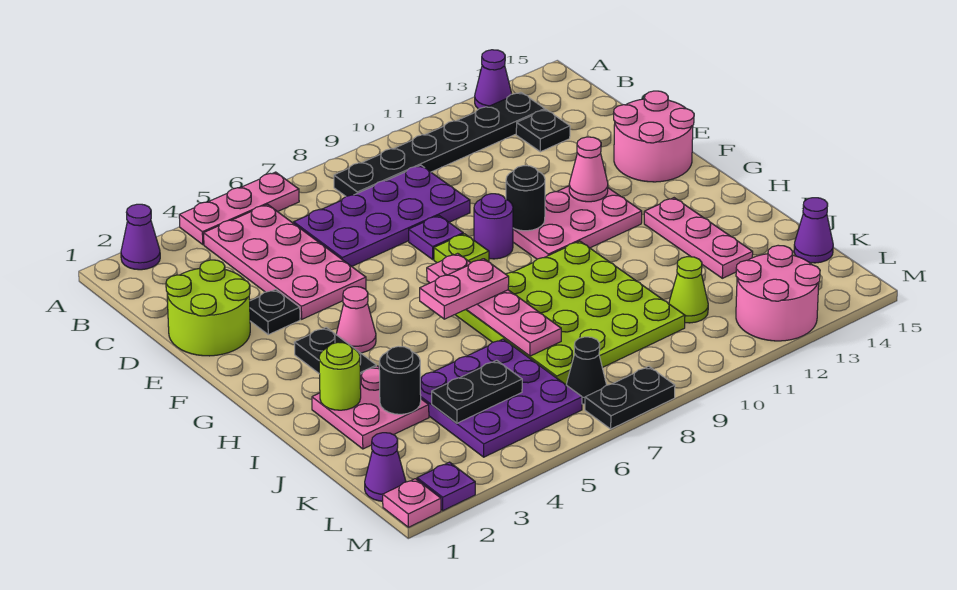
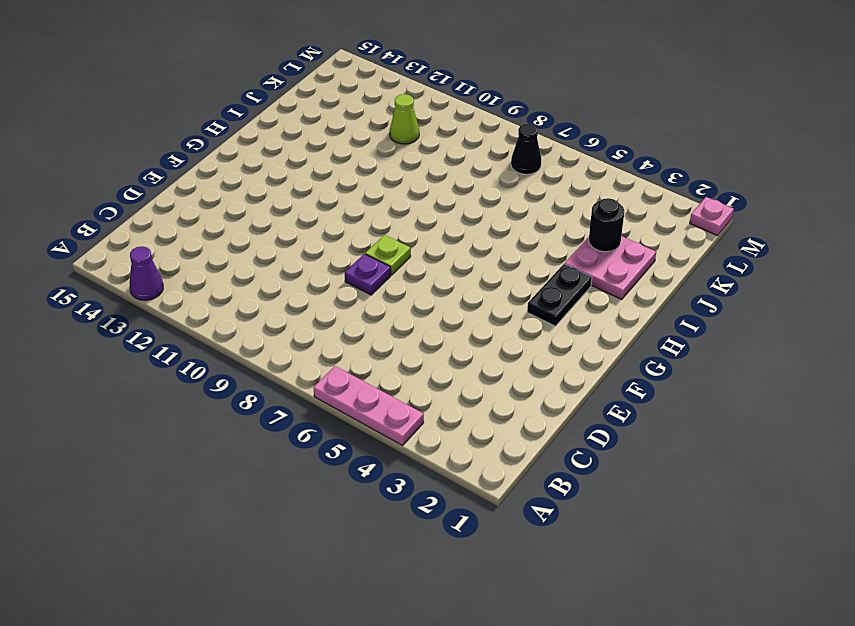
none -> purple cone A2 level 1
none -> pink plate B4:E5 level 1
none -> black plate B8:B13 level 1
none -> purple plate C6:D9 level 1

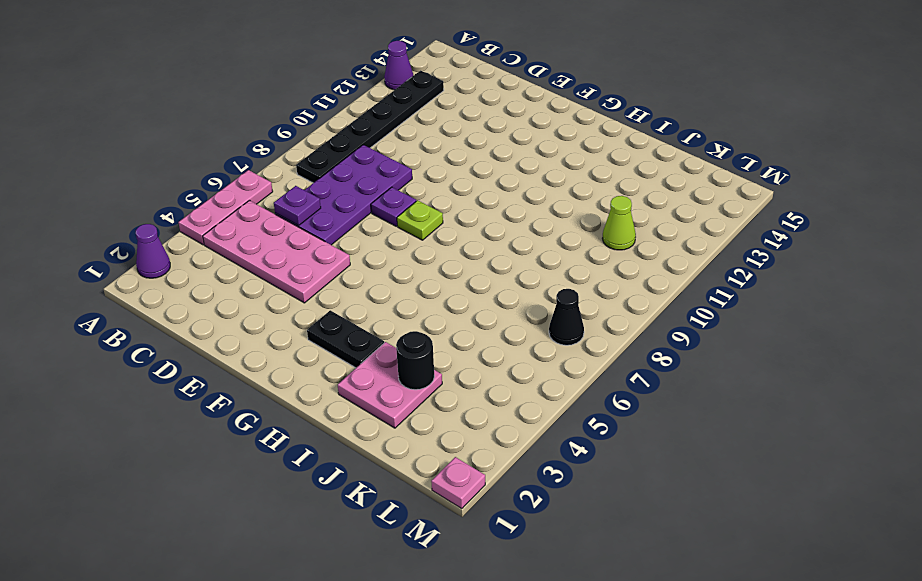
purple plate C6 level 2 -> purple plate M2 level 1
none -> black plate C13 level 1
none -> lime round brick D1:E2 level 1
none -> black plate E3 level 1
none -> pink round brick E14:F15 level 1

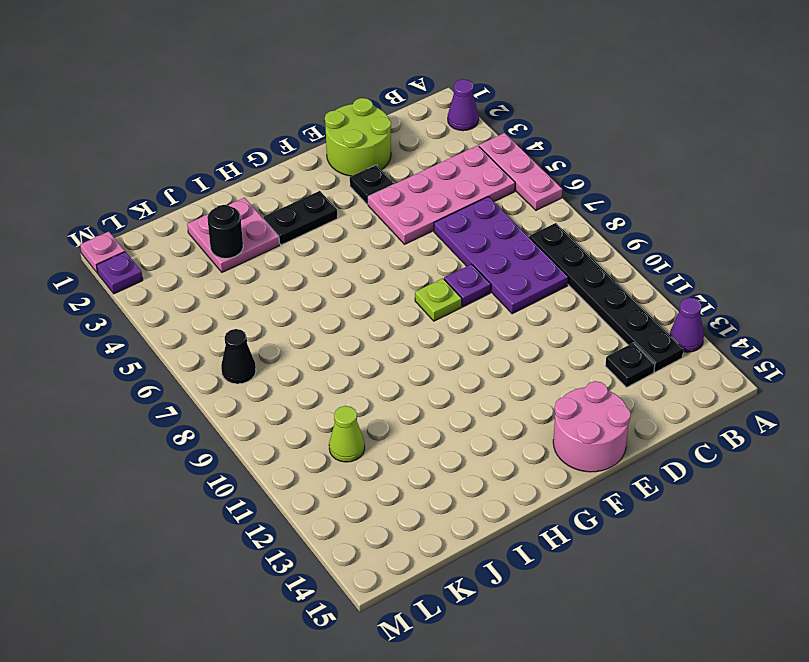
none -> purple round brick F9 level 1
none -> pink plate F10:G12 level 1
none -> pink cone G4 level 1
none -> lime plate H7:K10 level 1

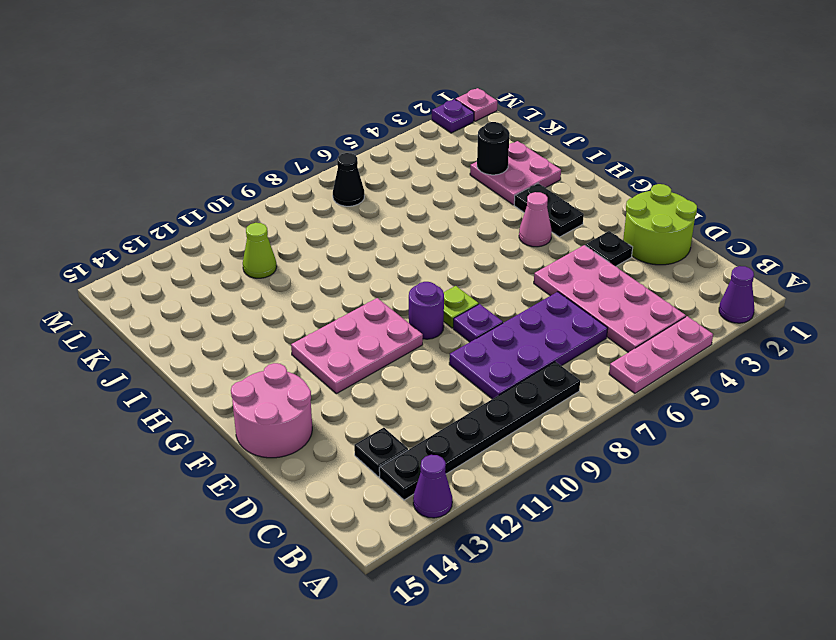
none -> lime plate H7:K10 level 1
none -> pink plate H13:J13 level 1
none -> purple plate J4:L6 level 1
none -> purple cone K15 level 1

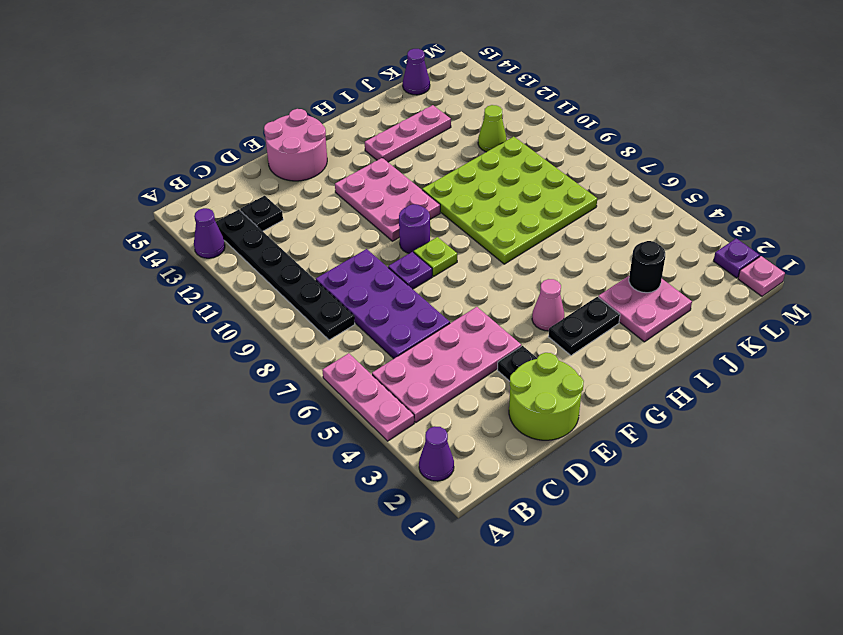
none -> purple plate J4:L6 level 1
none -> purple cone L1 level 1
none -> black cone L7 level 1
none -> pink round brick L12:M13 level 1

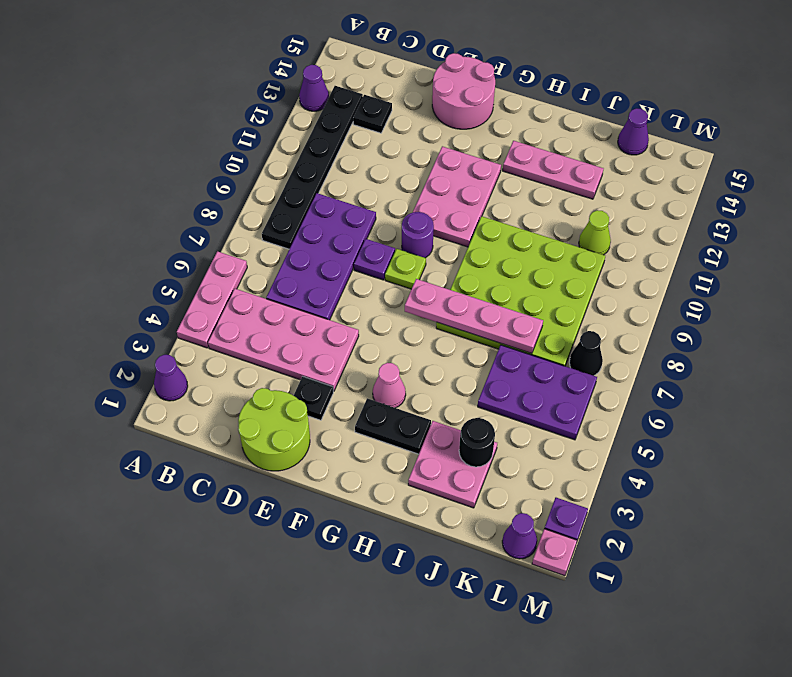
purple plate J5:L6 level 1 -> purple plate J4:L6 level 1
none -> pink round brick L12:M13 level 1
none -> black plate M7:M8 level 1
none -> black round brick F10 level 2
none -> pink cone F12 level 2

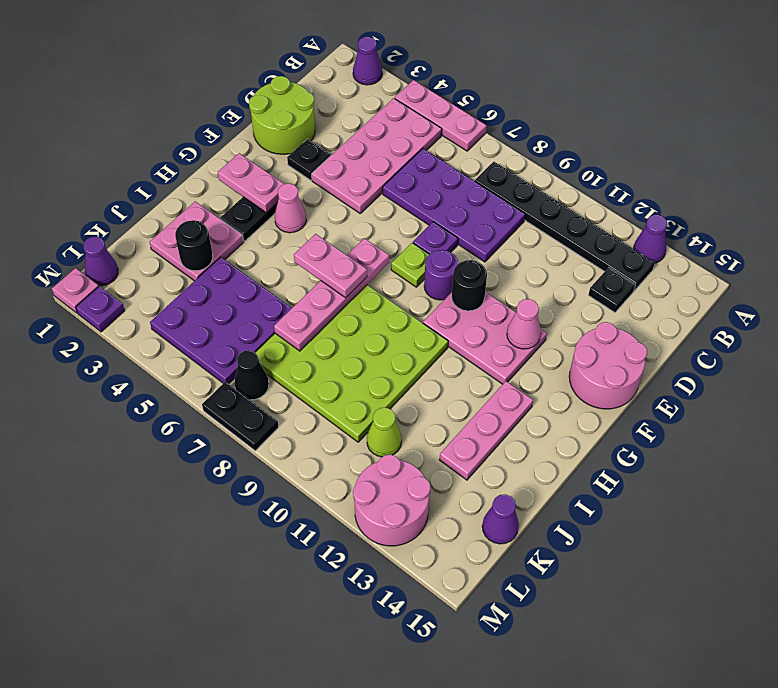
pink plate G2:G3 level 2 -> none
none -> lime round brick I2 level 2
none -> black plate K4:K5 level 2

